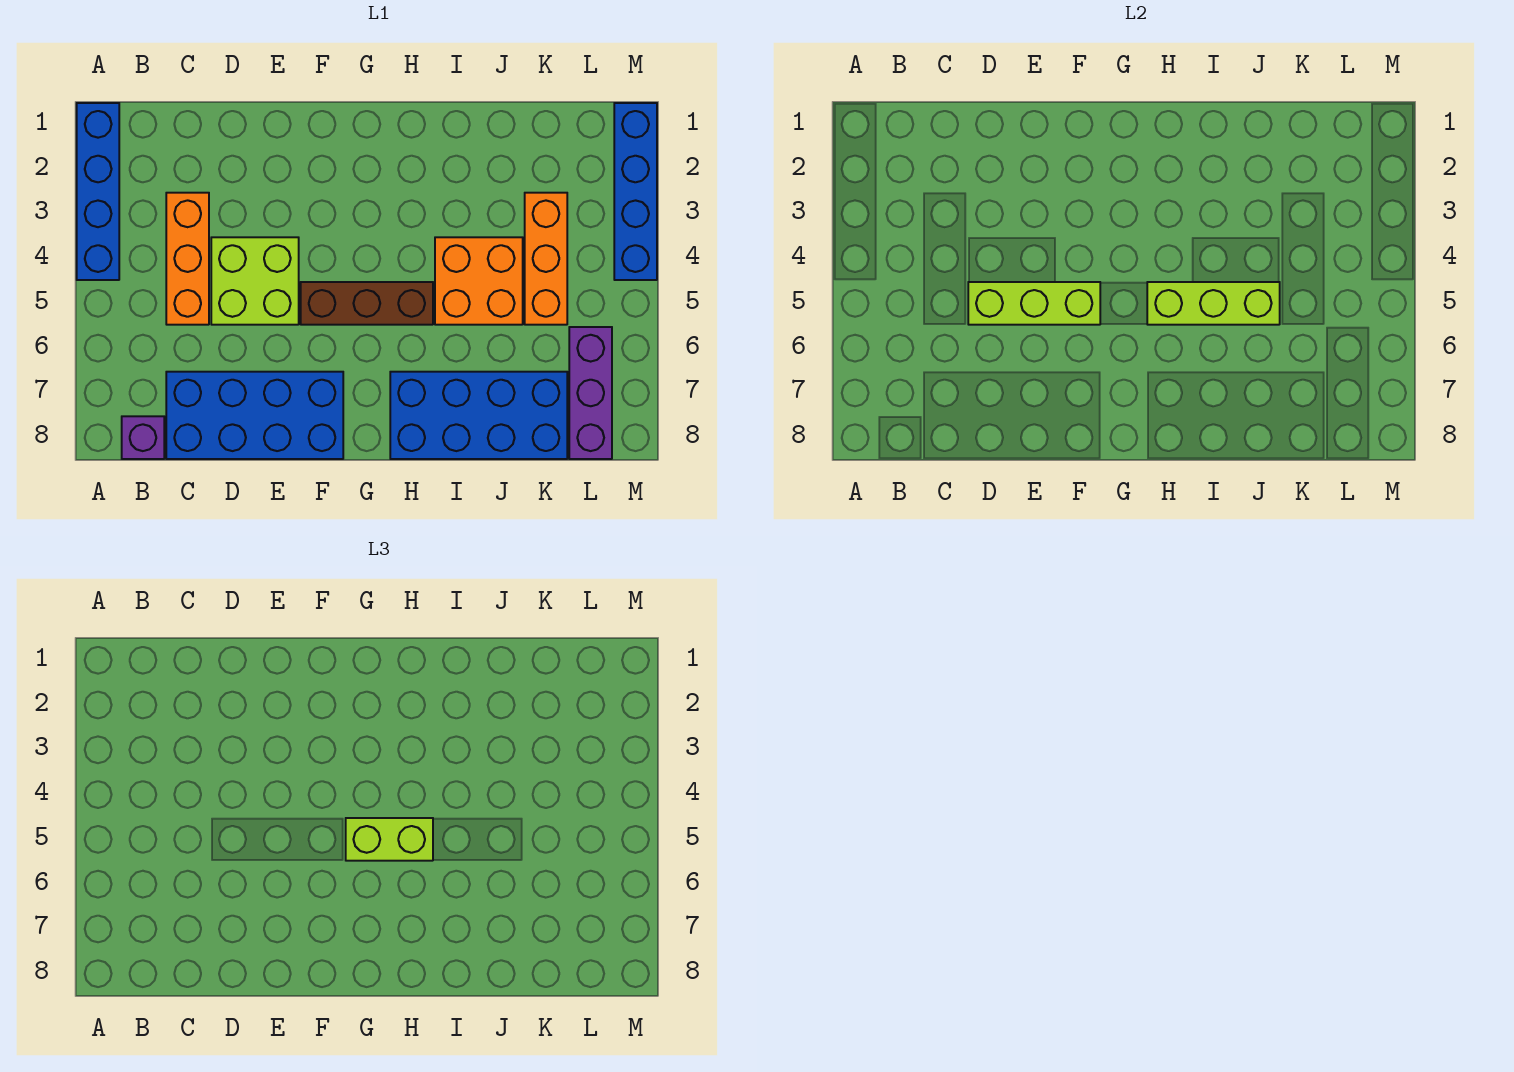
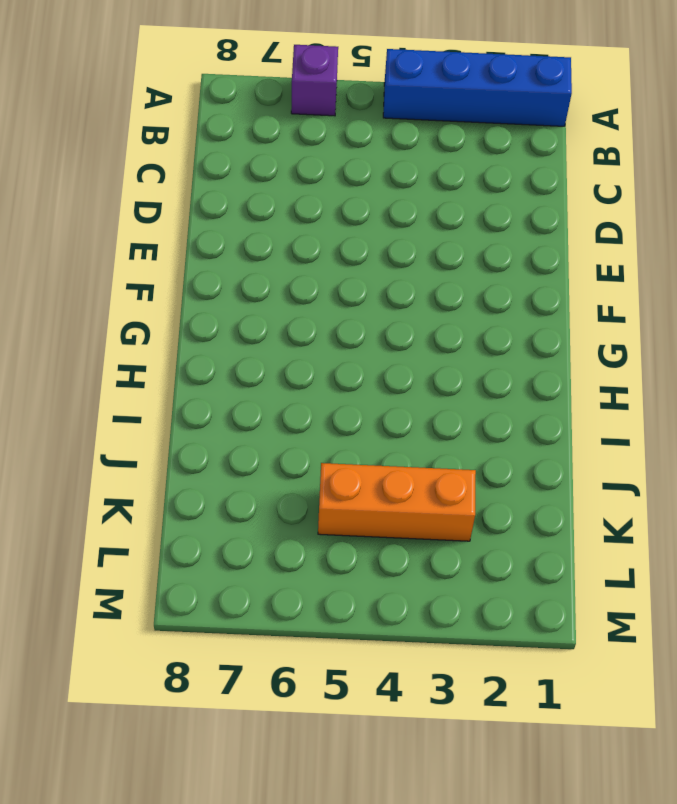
purple brick A6 level 1 -> purple brick B8 level 1
none -> orange brick C3:C5 level 1
none -> blue brick C7:F8 level 1
none -> lime brick D4:E5 level 1

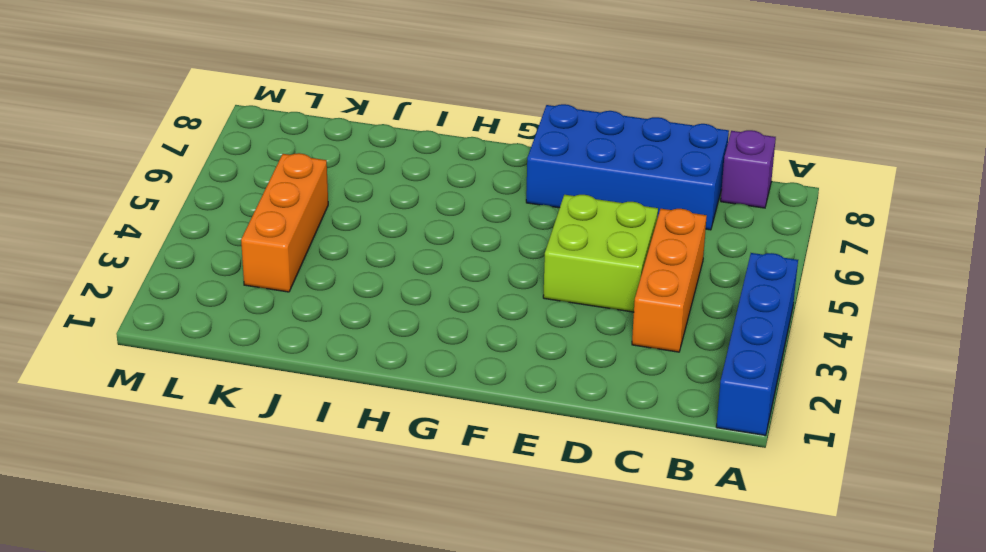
none -> brown brick F5:H5 level 1
none -> blue brick H7:K8 level 1
none -> orange brick I4:J5 level 1

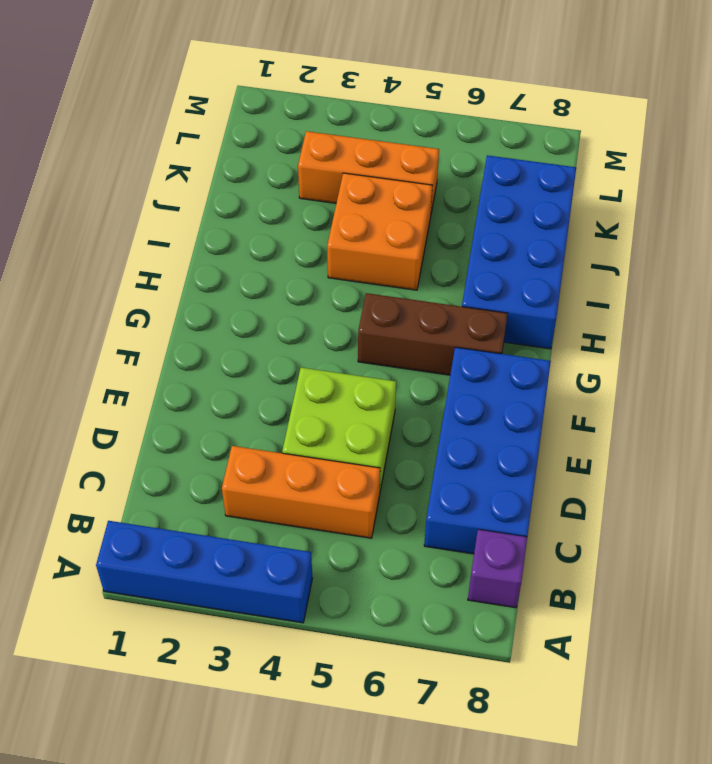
brown brick G5:G7 level 1 -> brown brick F5:H5 level 1
none -> purple brick L6:L8 level 1
none -> blue brick M1:M4 level 1
none -> lime brick D5:F5 level 2

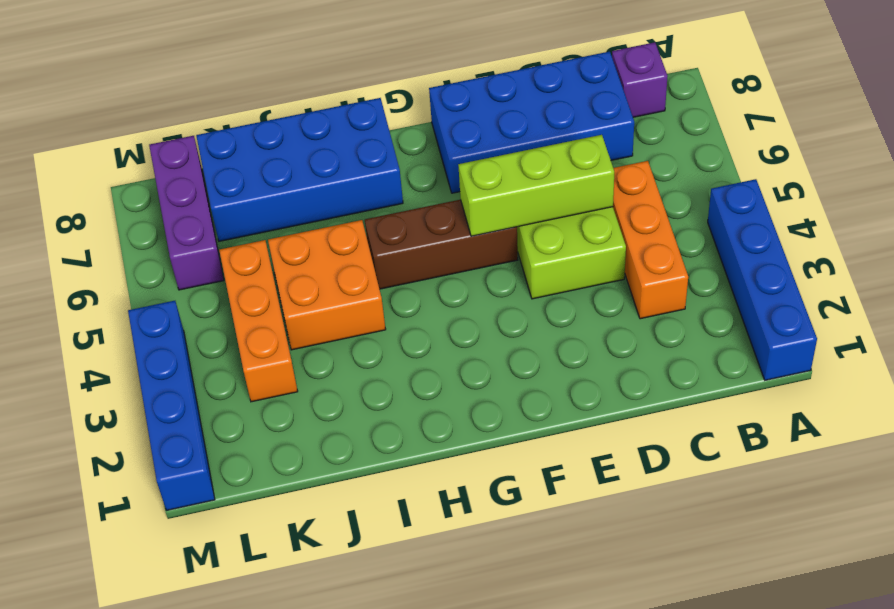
none -> lime brick H5:J5 level 2
none -> lime brick G5:H5 level 3

